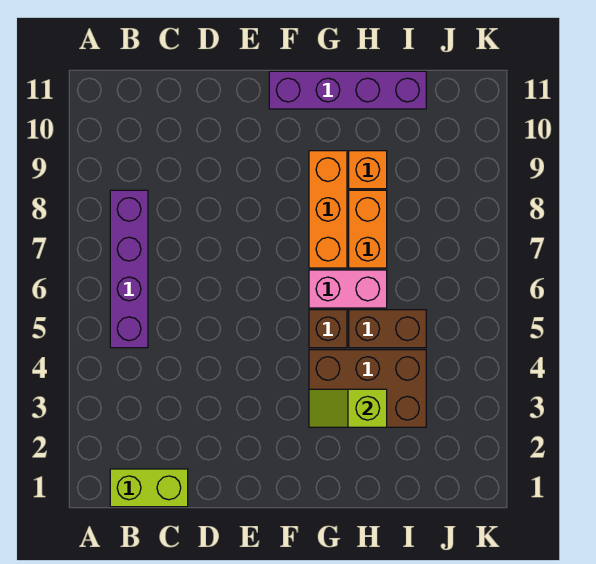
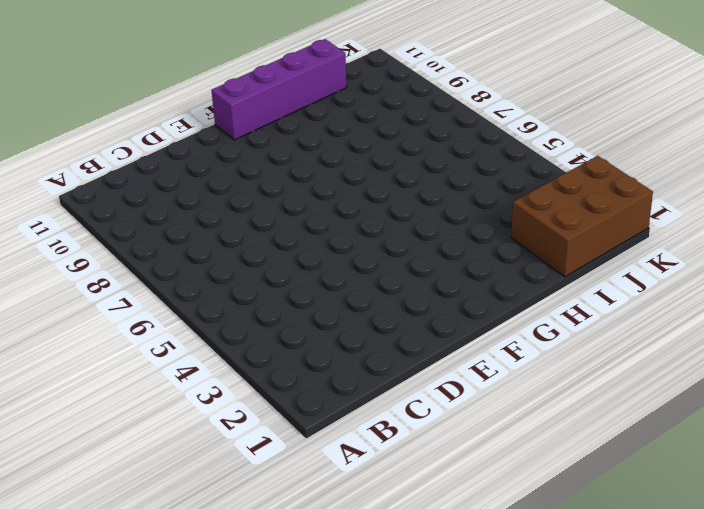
brown brick I1:K2 level 1 -> brown brick G3:I4 level 1
none -> lime brick B1:C1 level 1
none -> purple brick B5:B8 level 1

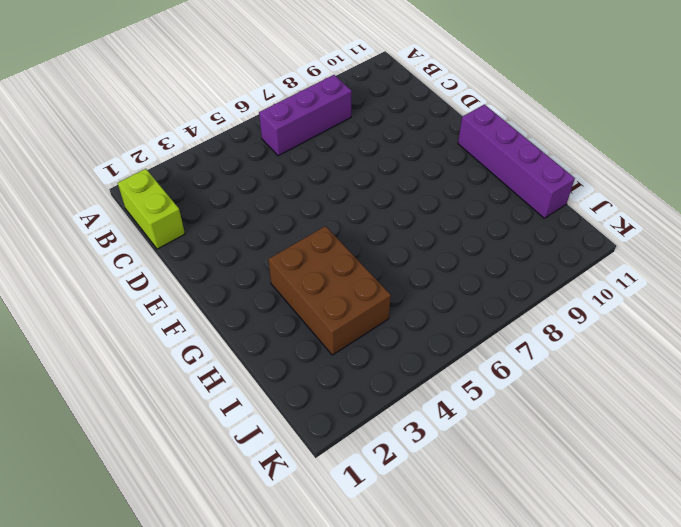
purple brick B6:B8 level 1 -> purple brick B5:B8 level 1
none -> brown brick G5 level 1
none -> pink brick G6:H6 level 1

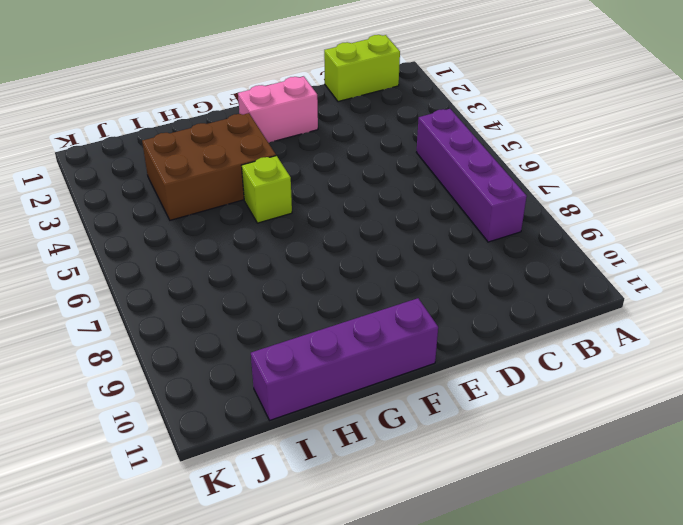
pink brick E2:F2 level 1 -> pink brick G6:H6 level 1
lime brick G5 level 1 -> brown brick G5 level 1
none -> orange brick G7:G9 level 1
none -> brown brick H5:I5 level 1

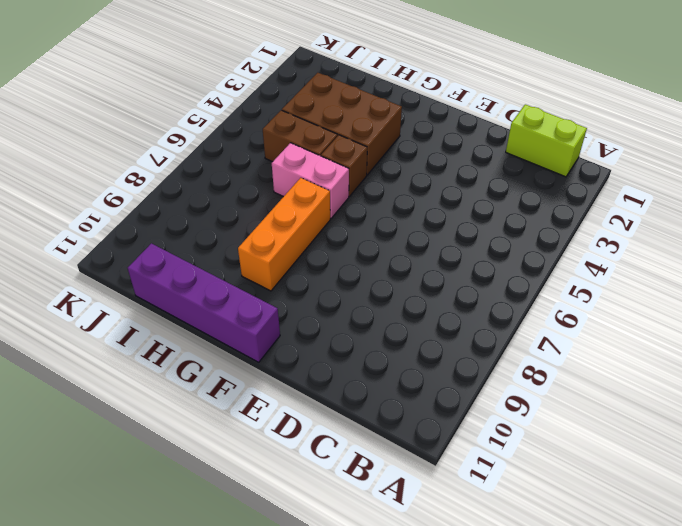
none -> purple brick B5:B8 level 1
none -> orange brick H7:H8 level 1

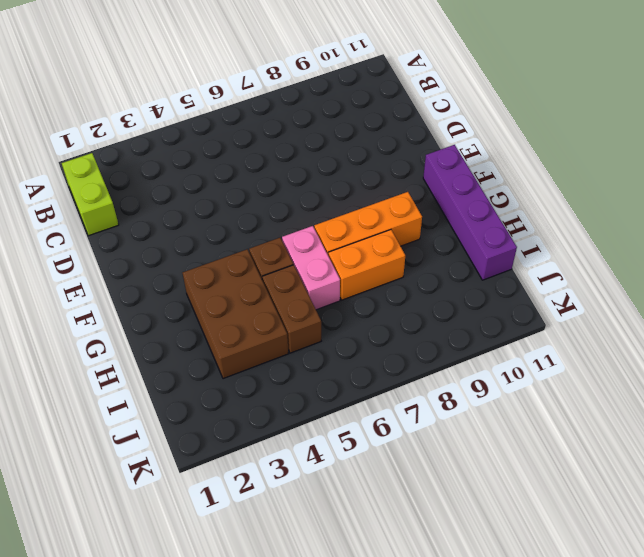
none -> purple brick B5:B8 level 1
none -> orange brick H9 level 1

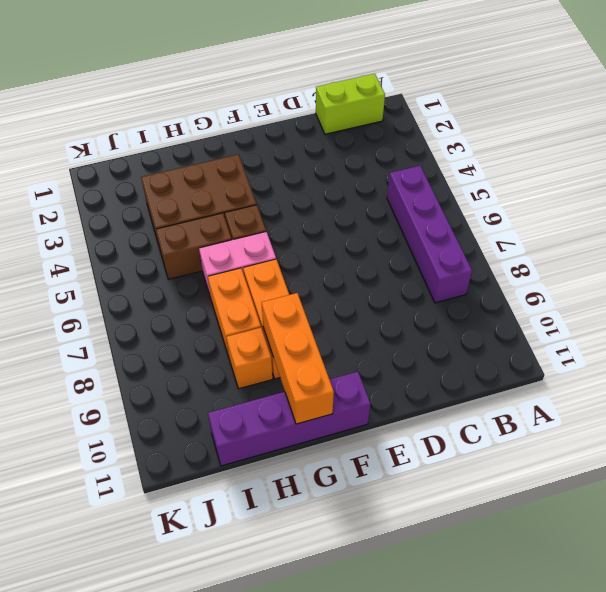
orange brick G9:G11 level 2 -> none
none -> lime slope G3:H3 level 2 top H

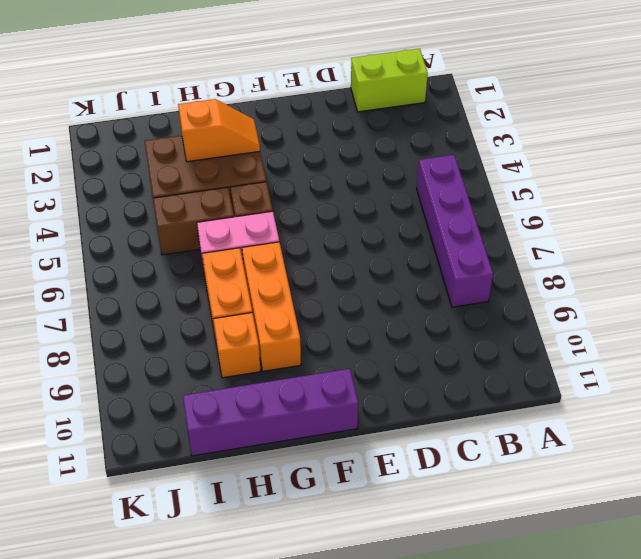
orange slope G3:H3 level 2 top H -> lime slope G3:H3 level 2 top H

